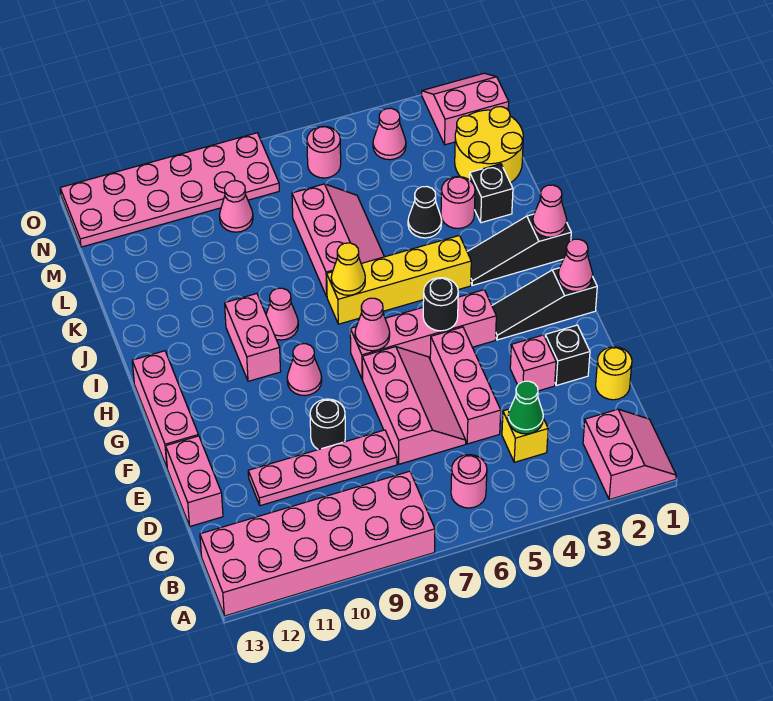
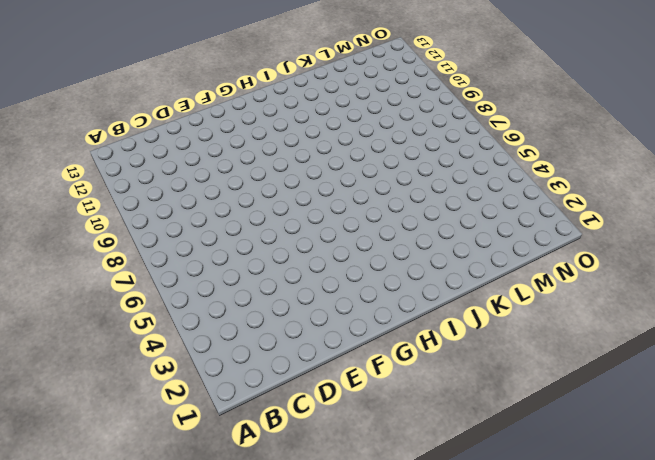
none -> pink slope A1:B2 level 1 top 2
none -> pink brick A8:B13 level 1
none -> pink round brick B6 level 1
none -> yellow brick C4 level 1

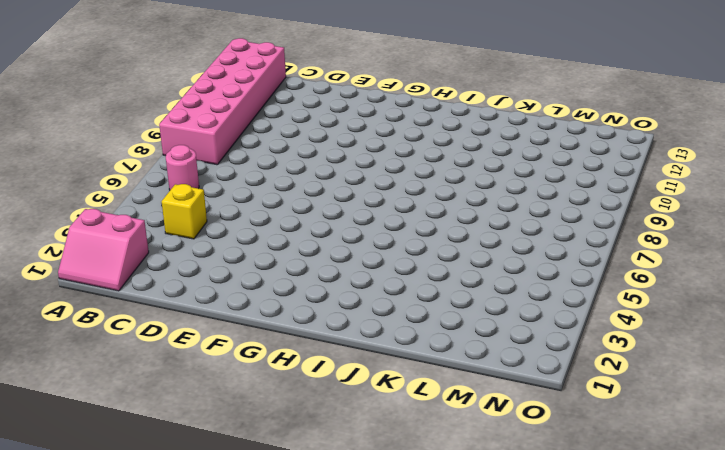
none -> yellow round brick D1 level 1
none -> pink brick D5:F5 level 1
none -> pink slope D6:F7 level 1 top 7
none -> pink plate D8:D11 level 1

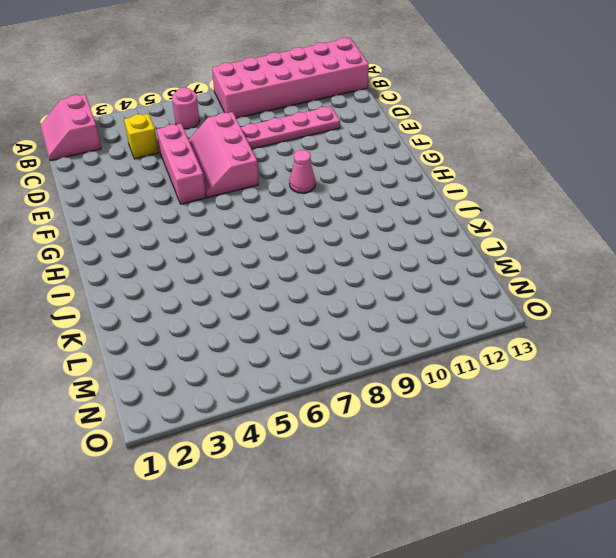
none -> yellow round brick D1 level 1
none -> pink brick D13:E13 level 1
none -> black brick E2 level 1
none -> pink brick E3 level 1

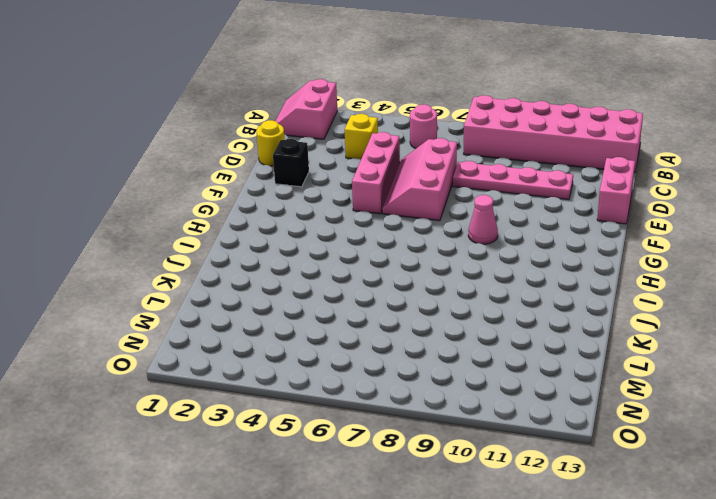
none -> pink brick E3 level 1
none -> black round brick E9 level 1
none -> pink brick F13:H13 level 1
none -> black slope G1:G3 level 1 top 1

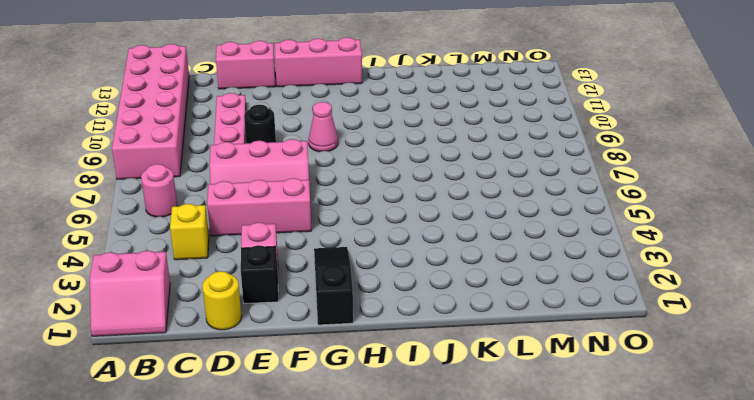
none -> pink brick G4:G7 level 1
none -> pink brick H10:I10 level 1
none -> black slope I1:I3 level 1 top 1
none -> yellow brick I4:I7 level 1

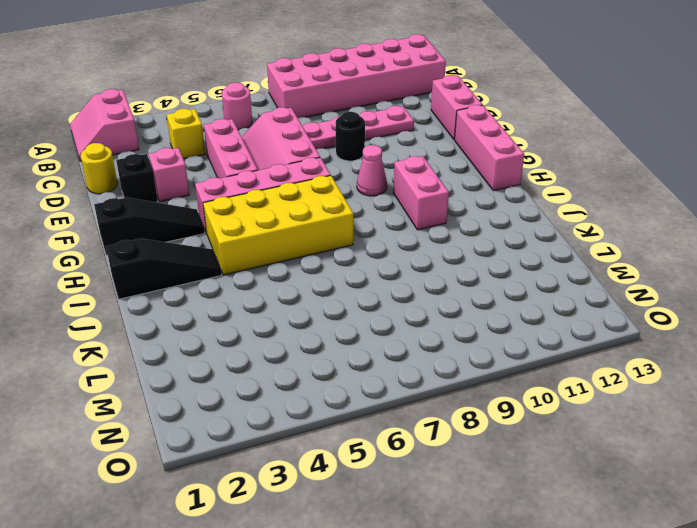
yellow brick H4:I7 level 1 -> yellow brick I4:I7 level 1
none -> pink cone I9 level 1
none -> pink slope J6:L7 level 1 top 7
none -> black brick K2 level 1
none -> pink round brick K3 level 1

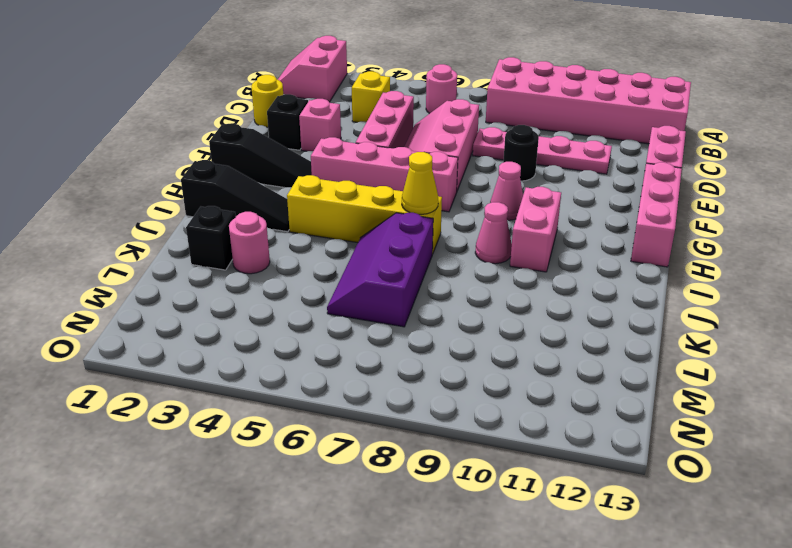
purple slope J6:L7 level 1 top 7 -> pink slope J6:L7 level 1 top 7
none -> black cone K4 level 1
none -> yellow round brick L1:M2 level 1
none -> pink cone M9 level 1
none -> pink slope N1:O2 level 1 top N

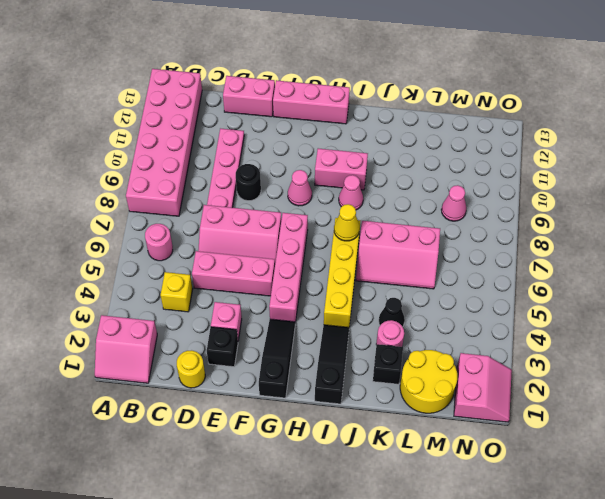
none -> pink cone N4 level 1
none -> pink round brick N6 level 1
none -> pink plate N8:O13 level 1
none -> green cone C4 level 2

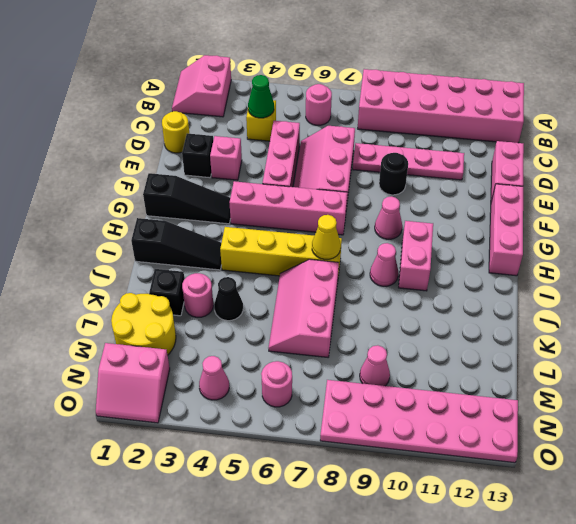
none -> pink cone G1 level 2
none -> black round brick G5 level 2
none -> pink cone G7 level 2
none -> pink cone I1 level 2

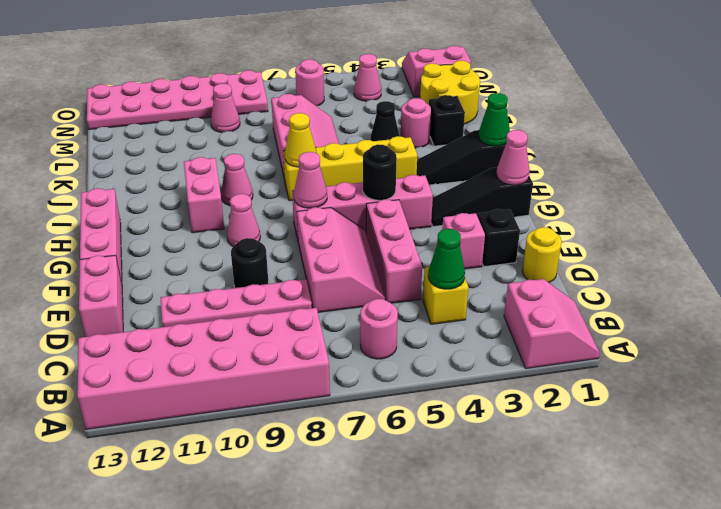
green cone I1 level 2 -> pink cone I1 level 2

